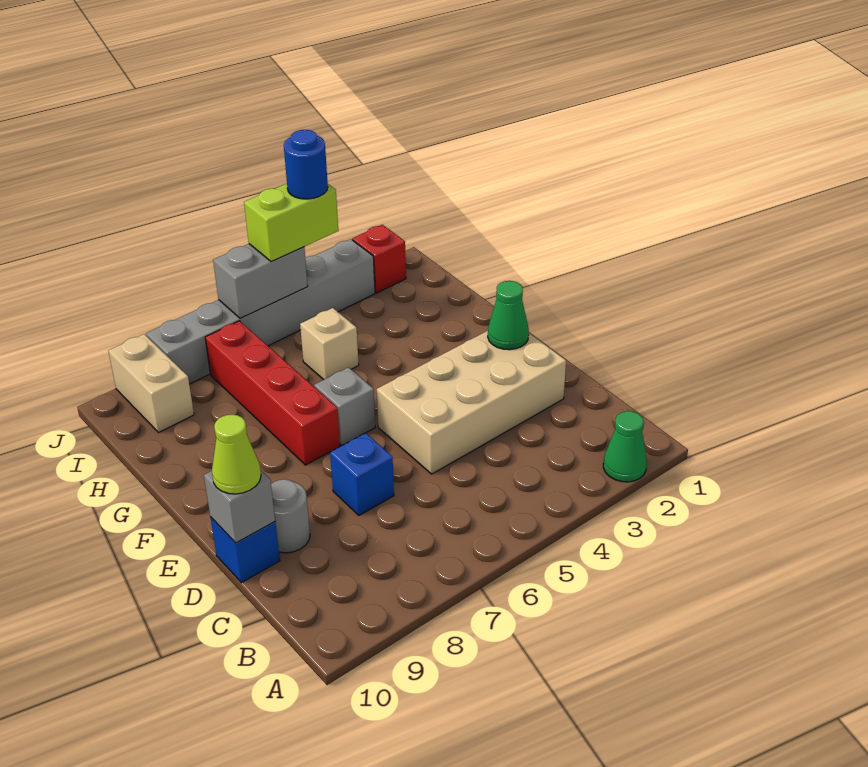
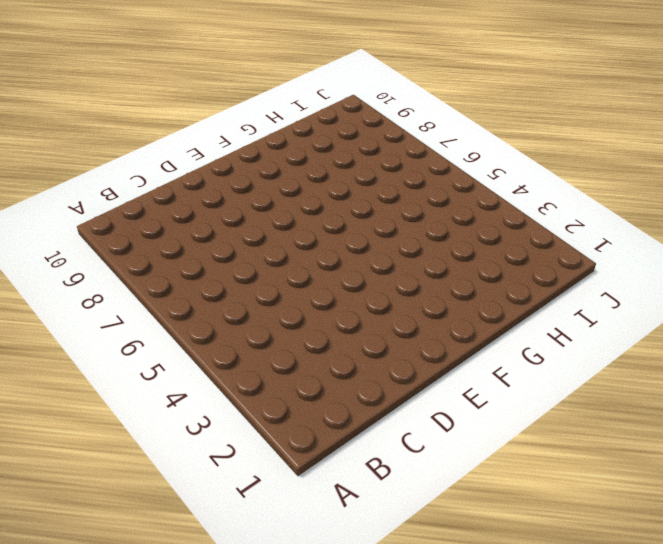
none -> green cone A2 level 1
none -> tan brick D2:E5 level 1
none -> blue brick D7 level 1

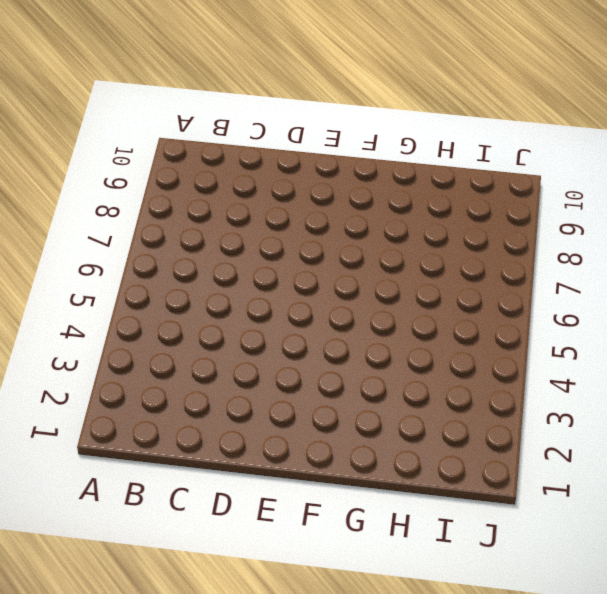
none -> green cone A2 level 1
none -> tan brick D2:E5 level 1
none -> blue brick D7 level 1

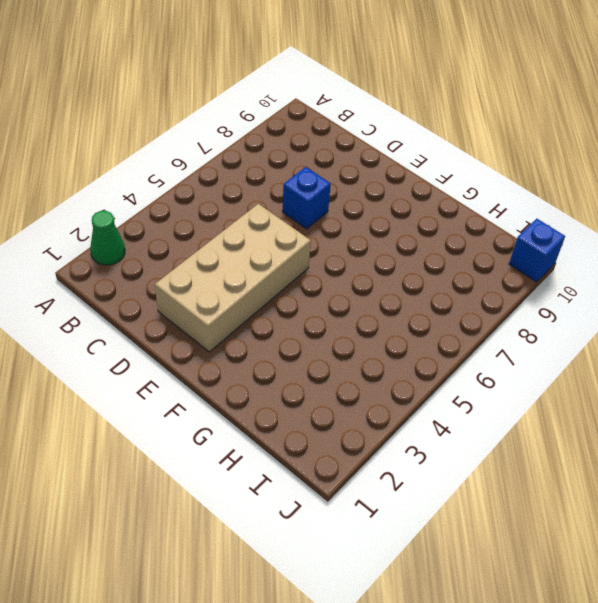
blue brick J10 level 1 -> blue brick D10 level 1
none -> grey round brick D9 level 1
none -> grey brick F6 level 1
none -> red brick F7:I7 level 1

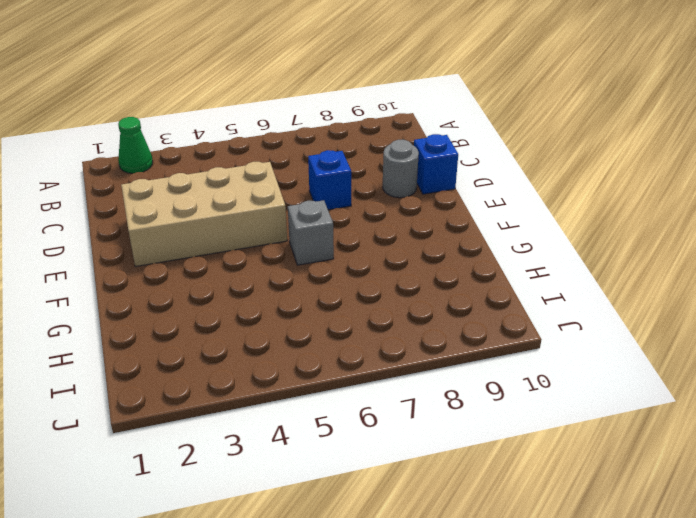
none -> red brick F7:I7 level 1
none -> tan brick H5 level 1
none -> tan brick I9:J9 level 1

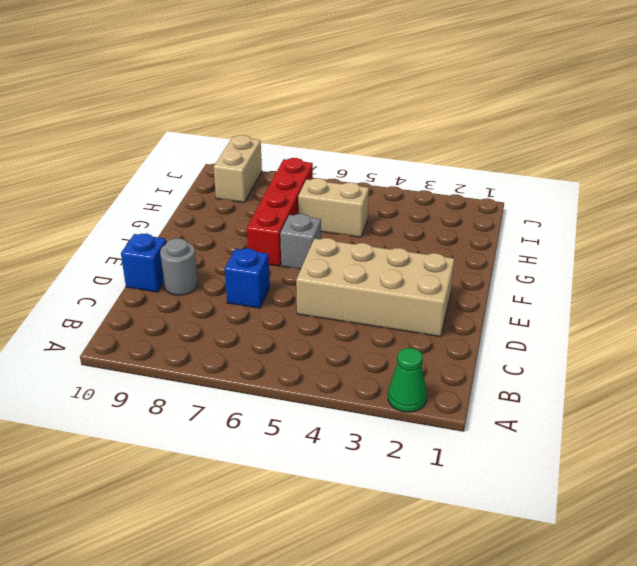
tan brick H5:H6 level 1 -> tan brick H5 level 1
none -> red brick J2 level 1
none -> grey brick J3:J8 level 1
none -> grey brick D10 level 2

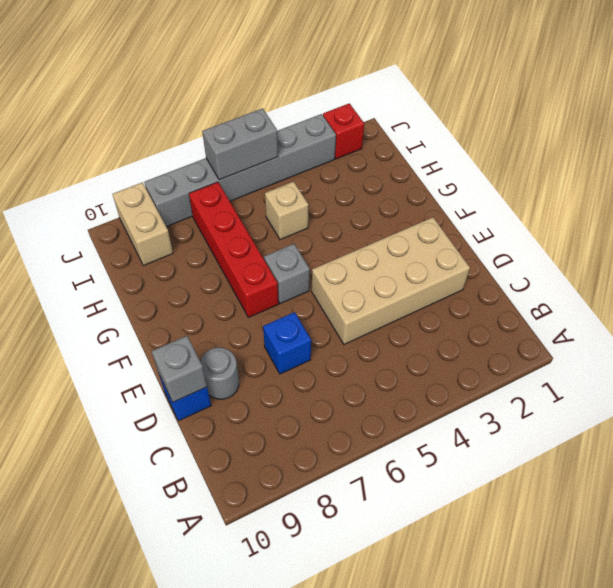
none -> green cone A2 level 1
none -> green cone E2 level 2
none -> lime cone D10 level 3

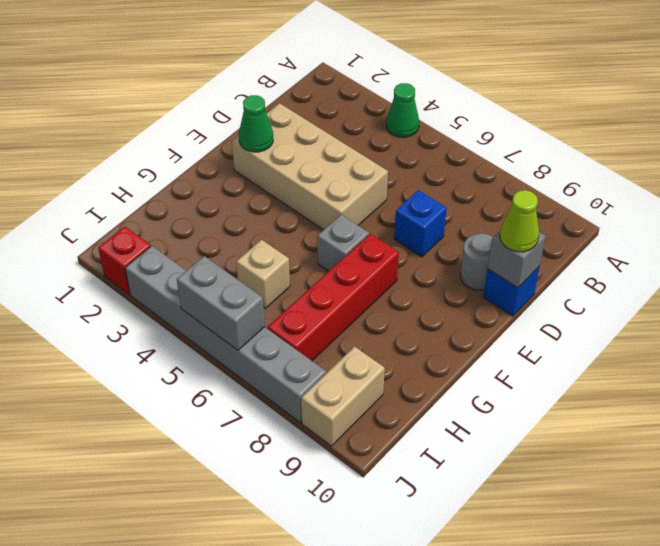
green cone A4 level 1 -> green cone A2 level 1
none -> lime brick J4:J5 level 3
none -> blue round brick J4 level 4

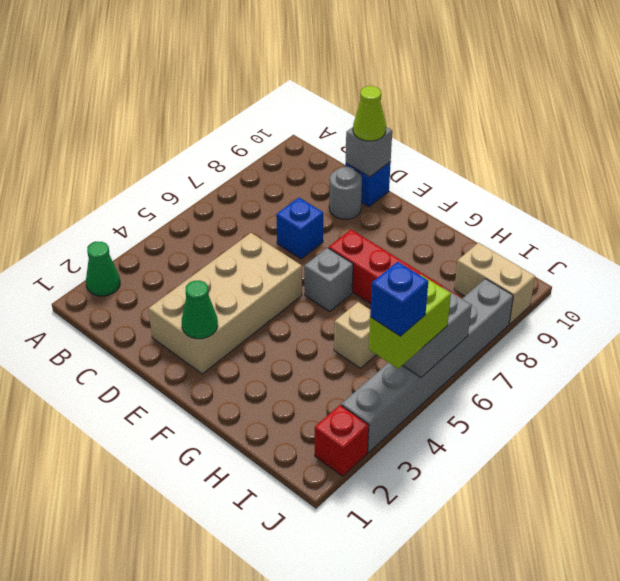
blue brick J4 level 4 -> blue round brick J4 level 4

